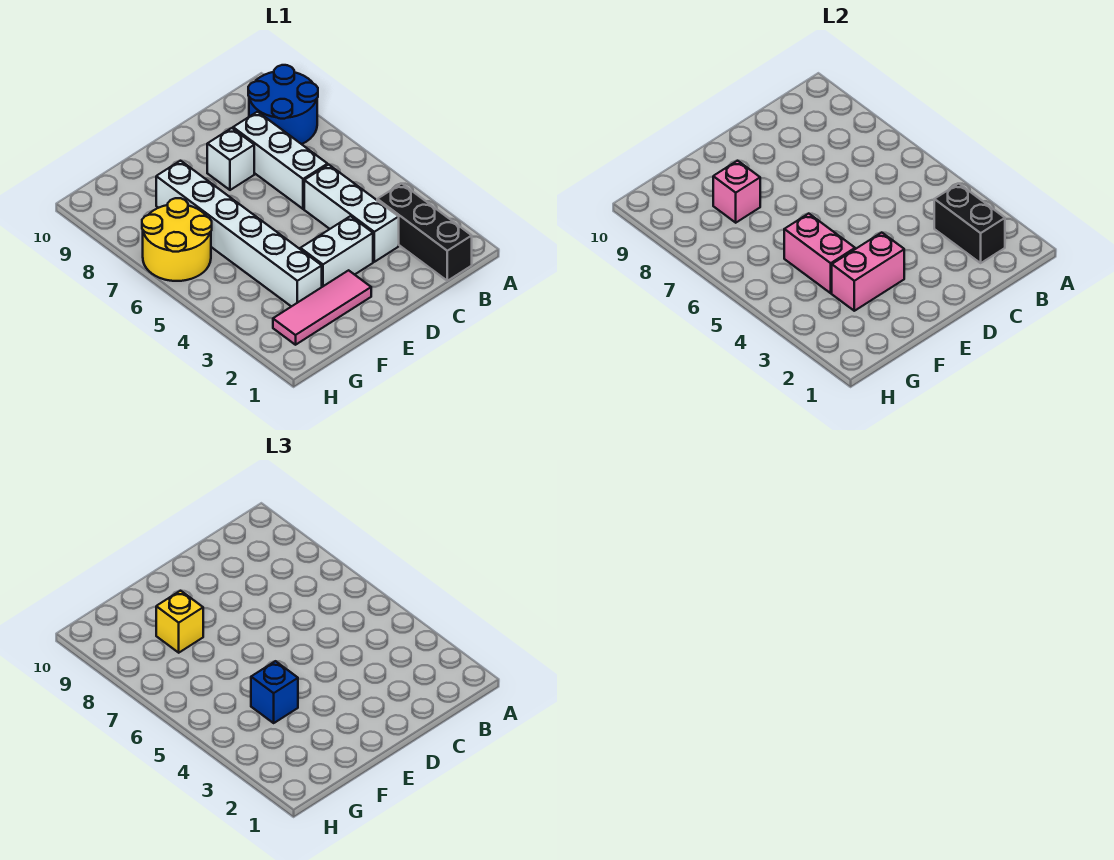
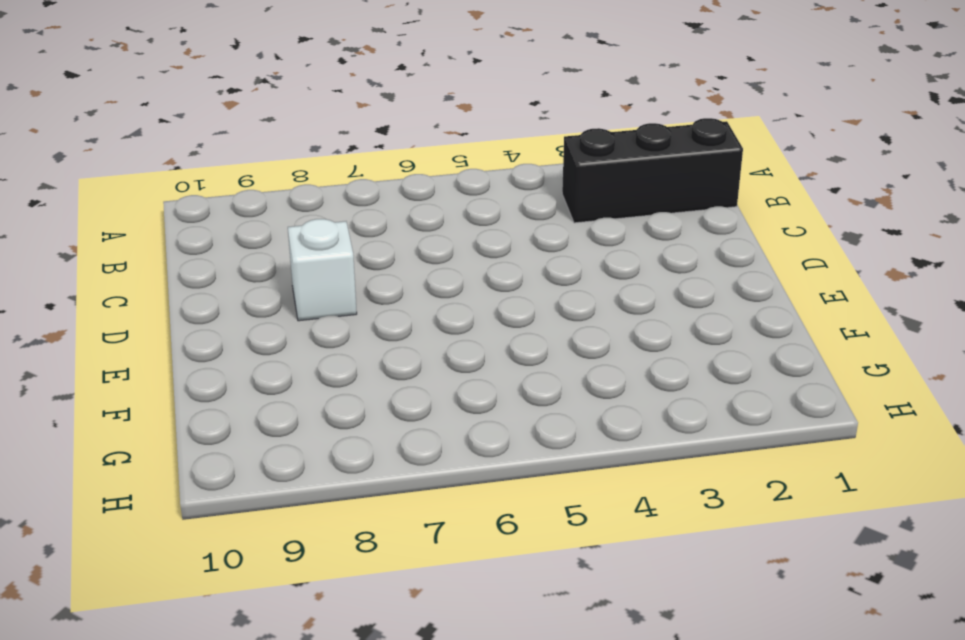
none -> blue round brick A8:B9 level 1
none -> white brick C3:C5 level 1
none -> white brick C6:C8 level 1

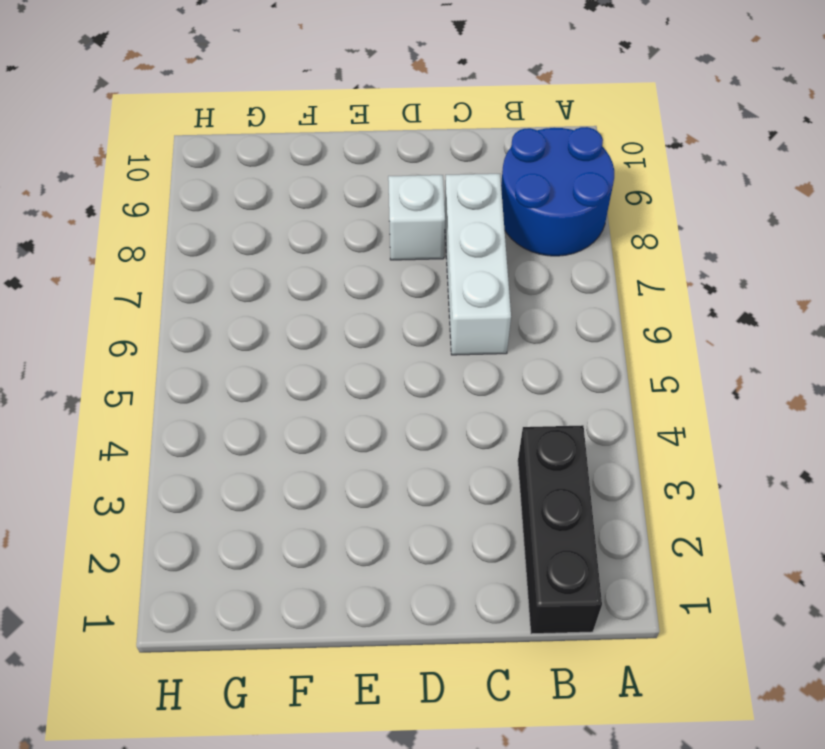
none -> white brick C3:C5 level 1
none -> white brick D3:E3 level 1
none -> pink tile E2:G2 level 1

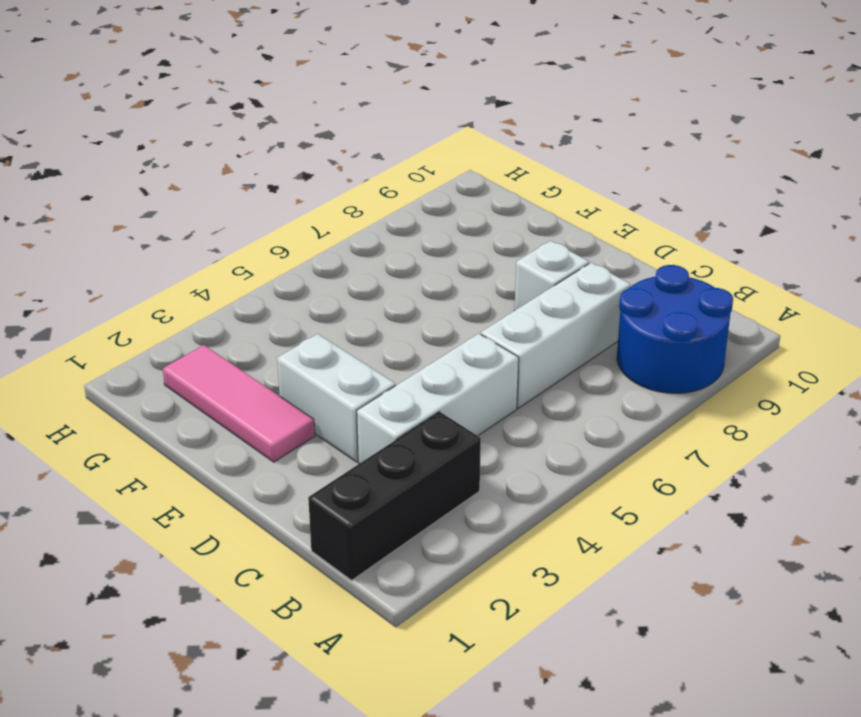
none -> white brick F3:F8 level 1
none -> yellow round brick G6:H7 level 1
none -> black brick B2:B3 level 2

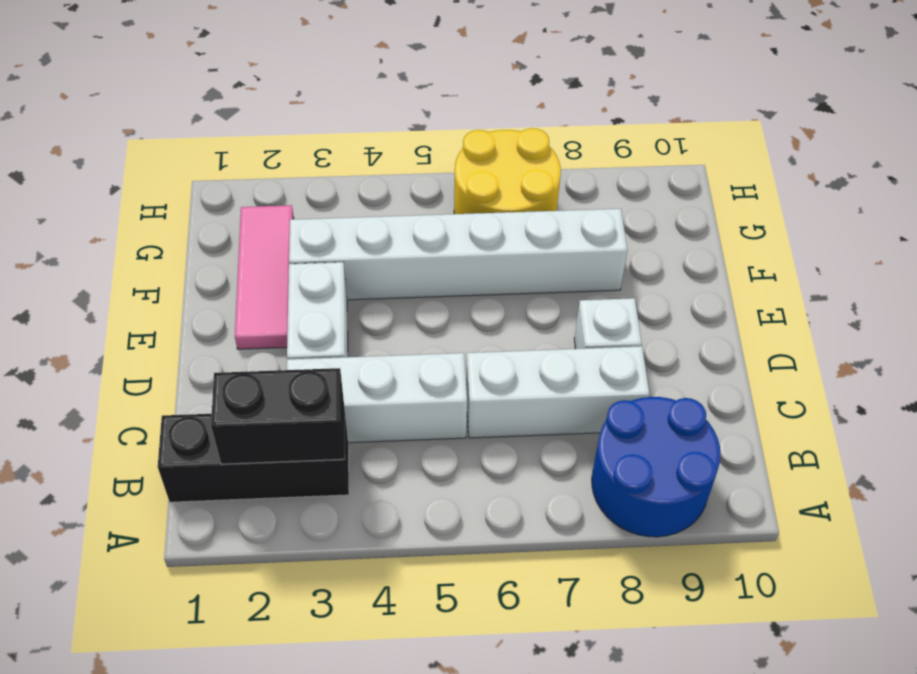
none -> pink brick E3:F3 level 2
none -> pink brick F4:F5 level 2
none -> pink brick F8 level 2

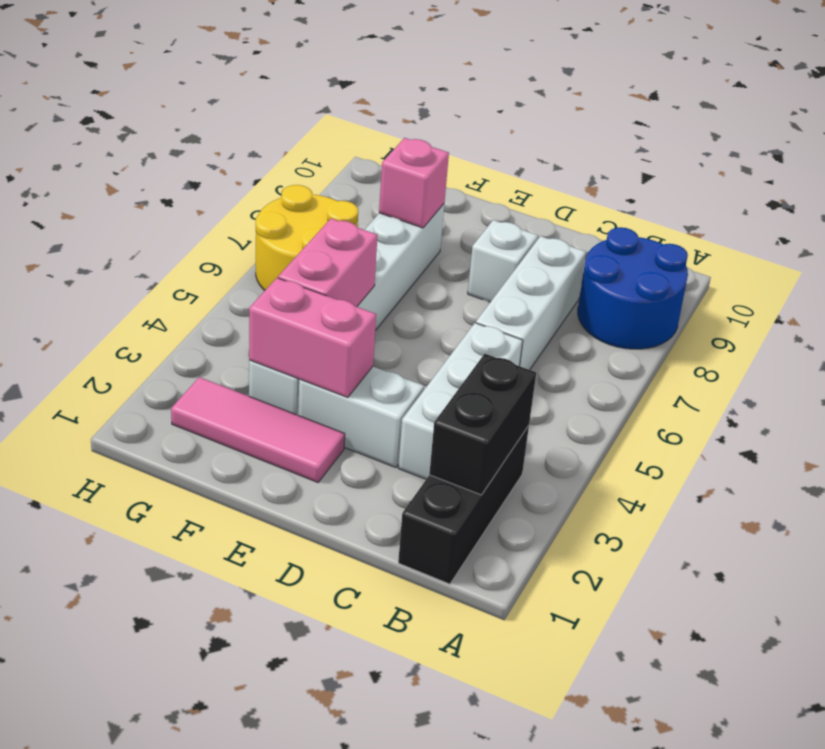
none -> blue brick F4 level 3
none -> yellow brick F8 level 3

